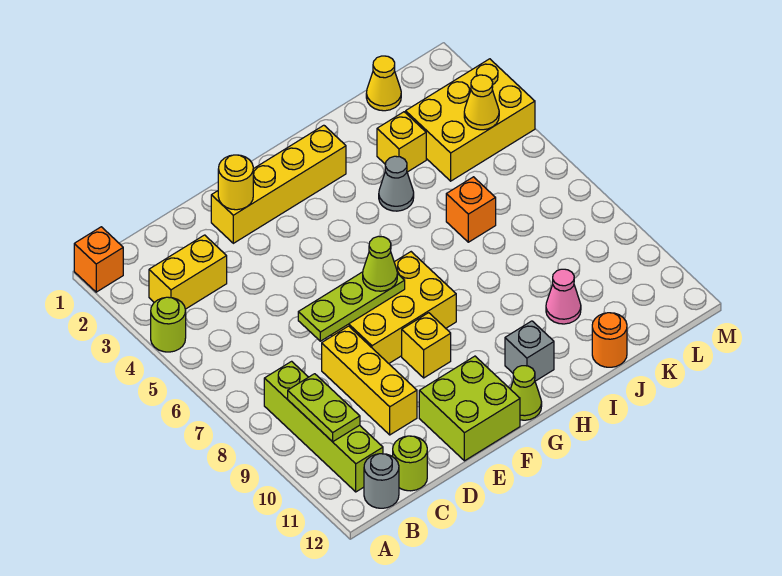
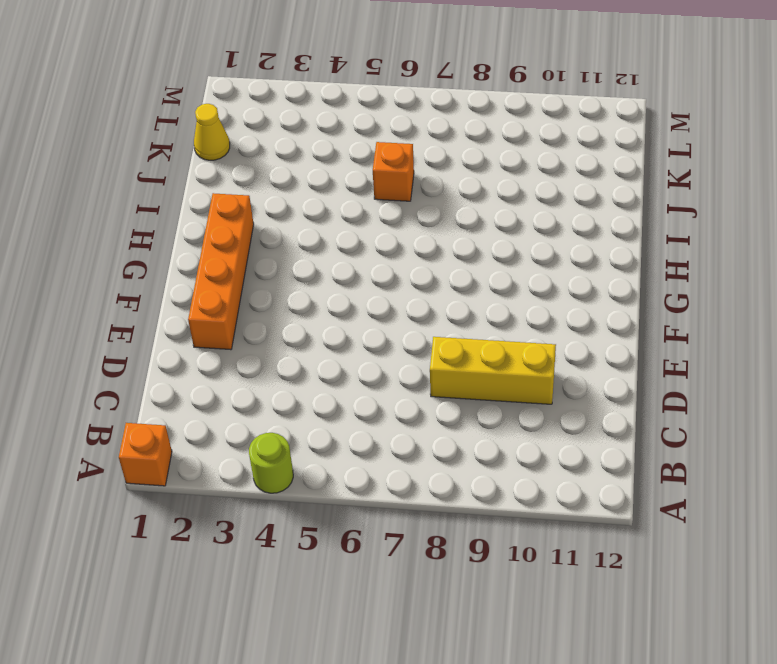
orange brick E2:H2 level 1 -> yellow brick E2:H2 level 1
none -> yellow brick B3:C3 level 1
none -> lime brick B8:B11 level 1
none -> grey round brick B12 level 1

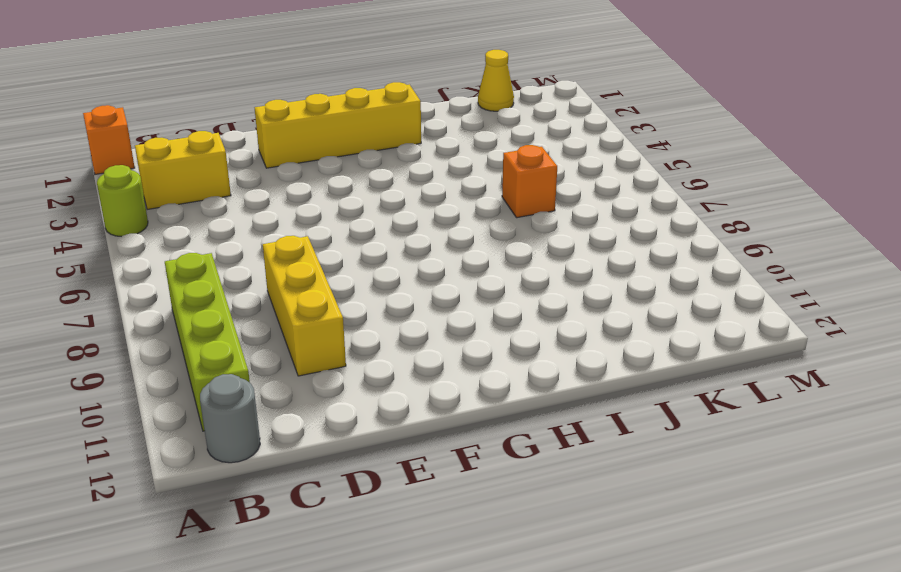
none -> lime round brick C12 level 1
none -> yellow brick E7:G8 level 1
none -> lime brick E11:F12 level 1

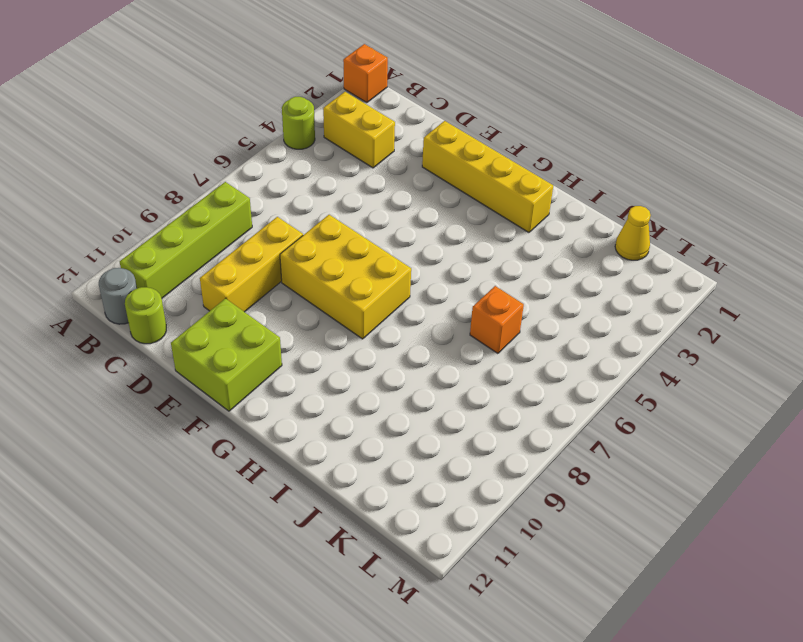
none -> yellow brick F9 level 1
none -> lime cone G12 level 1
none -> grey brick H11 level 1

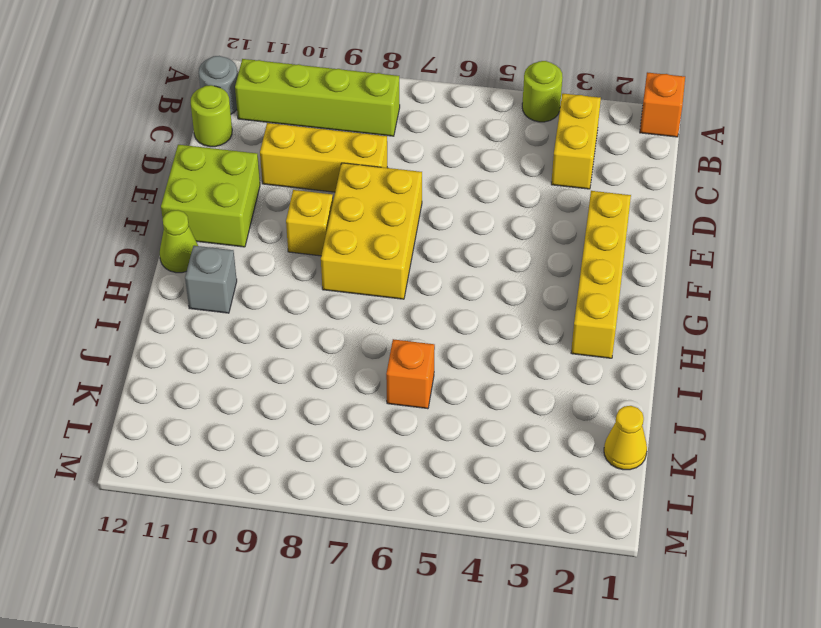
none -> grey cone I4 level 1
none -> yellow brick J3 level 1
none -> pink cone J10 level 1

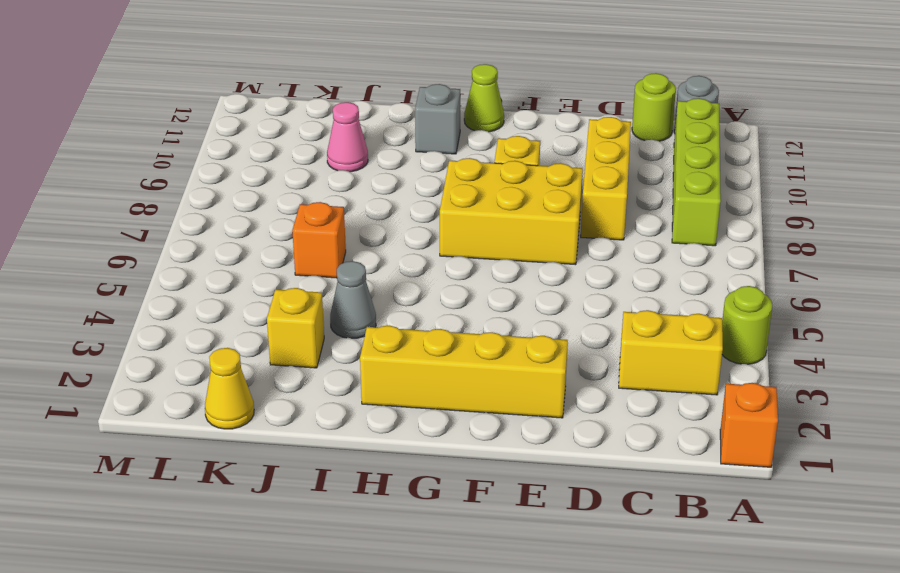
none -> lime brick E11:F12 level 1
none -> orange round brick J12 level 1
none -> yellow brick K3:M4 level 1

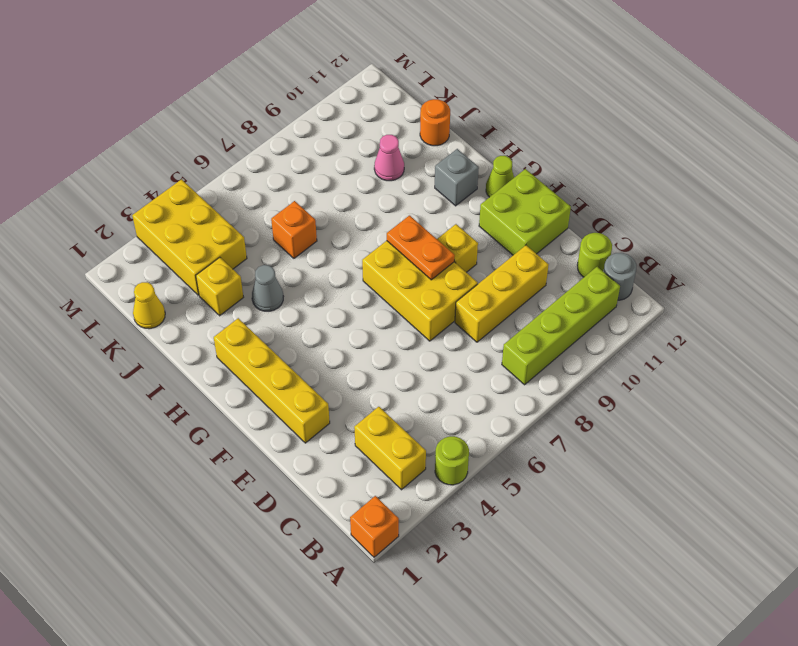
orange plate F8:G8 level 2 -> none
none -> lime plate B9:B10 level 2
none -> lime plate D7:F7 level 2
none -> yellow round brick E2 level 2

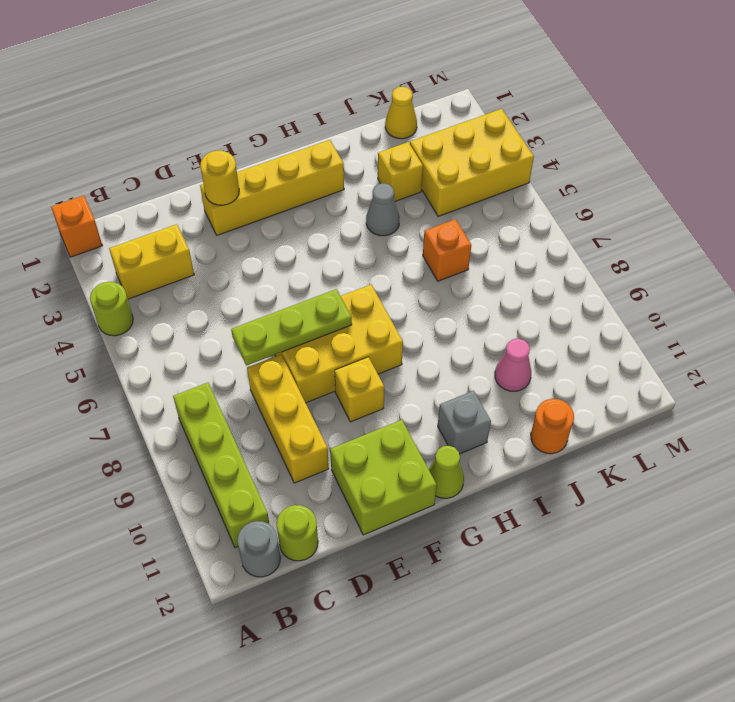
none -> lime plate B9:B10 level 2
none -> yellow cone L4 level 2
none -> lime cone F7 level 3

